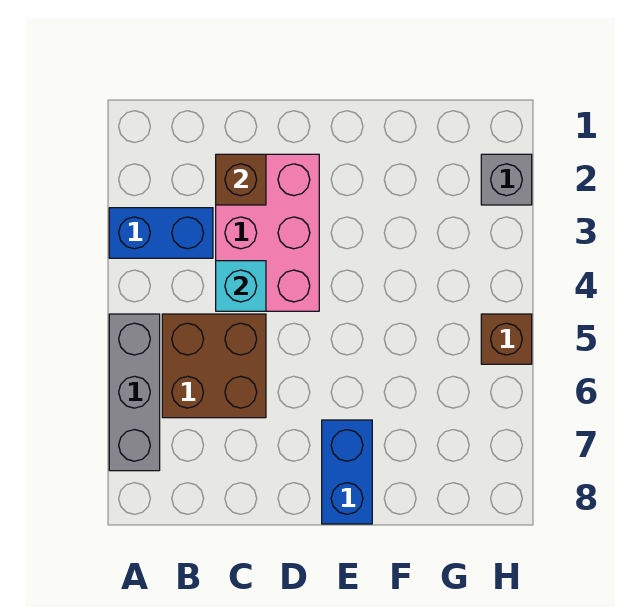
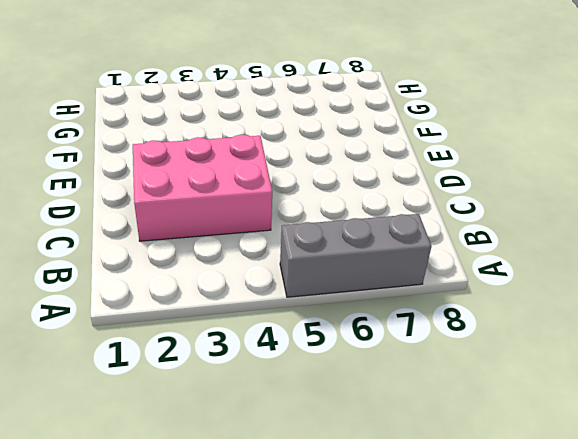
none -> blue brick A3:B3 level 1
none -> brown brick B5:C6 level 1

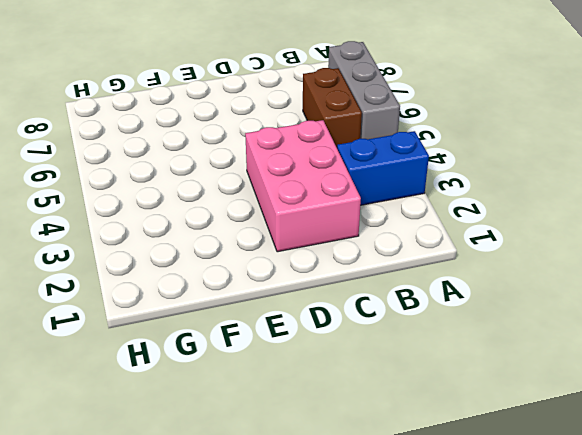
brown brick B5:B6 level 1 -> brown brick B5:C6 level 1
none -> blue brick E7:E8 level 1
none -> grey brick H2 level 1

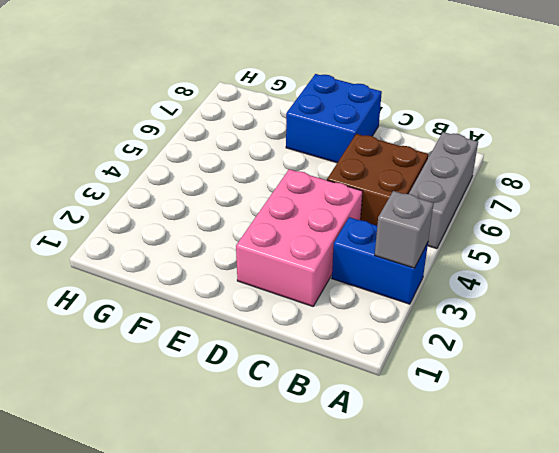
grey brick A3 level 2 -> grey brick H2 level 1
blue brick D7:E8 level 1 -> blue brick E7:E8 level 1
none -> brown brick H5 level 1
none -> brown brick C2 level 2

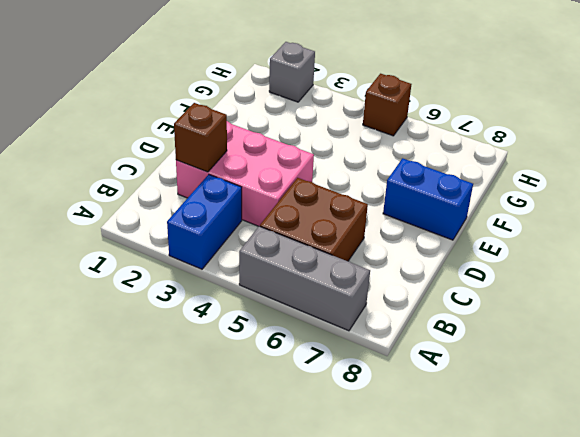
none -> cyan brick C4 level 2

